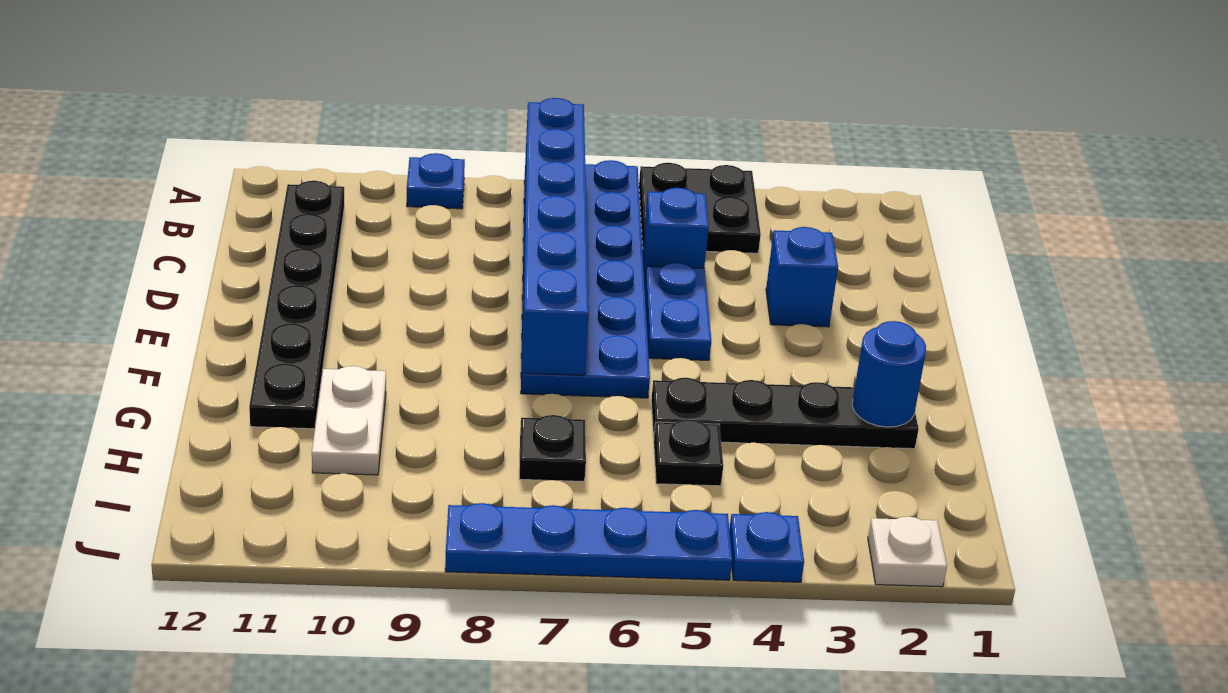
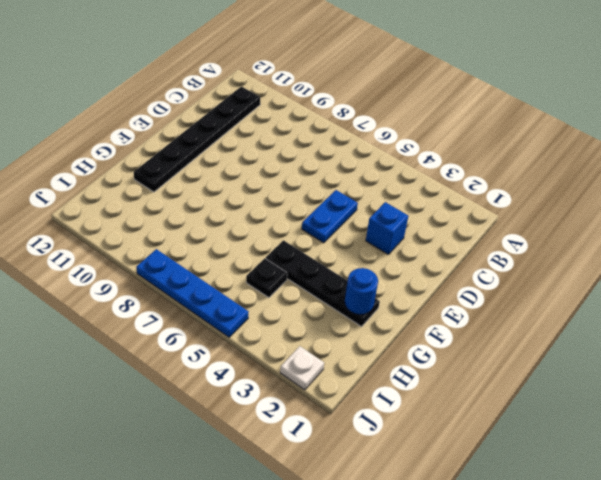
none -> black plate A4:B5 level 1
none -> blue plate A6:F7 level 1
none -> blue plate A9 level 1

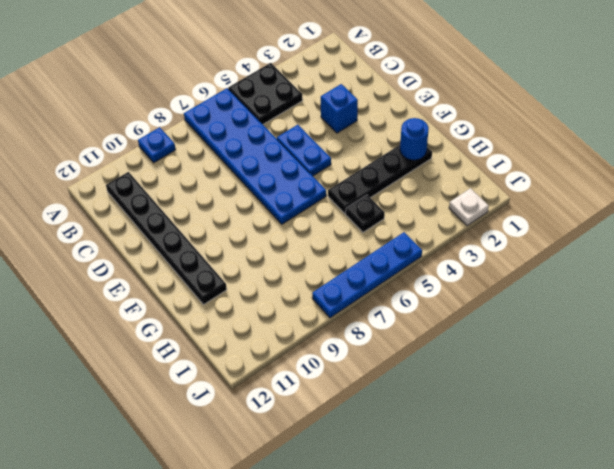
none -> blue brick C5 level 1
none -> white plate G10:H10 level 1
none -> black plate H7 level 1

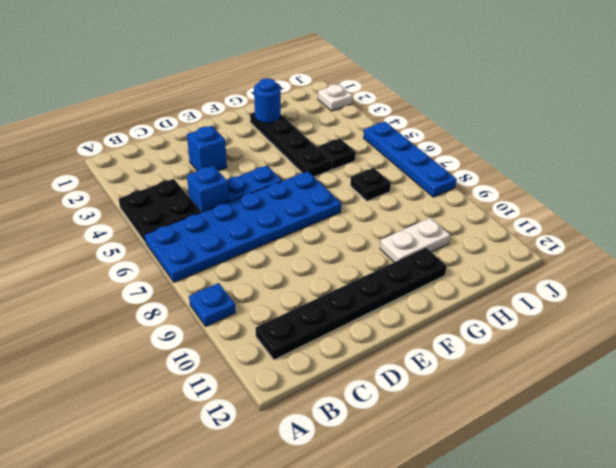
none -> blue plate J4 level 1
none -> blue brick A7:F7 level 2

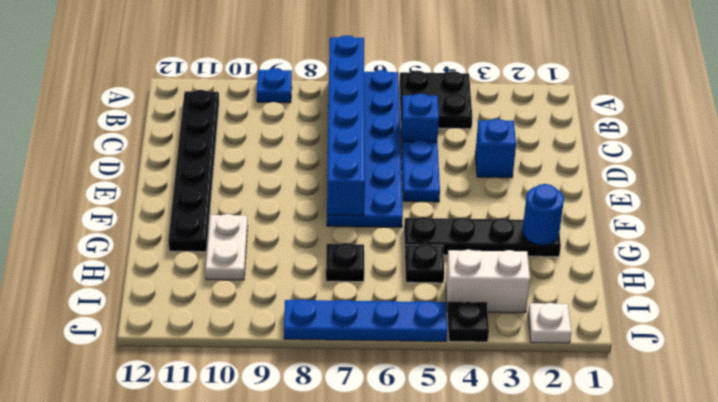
white brick I3:I4 level 1 -> none
black plate J4 level 1 -> blue plate J4 level 1

